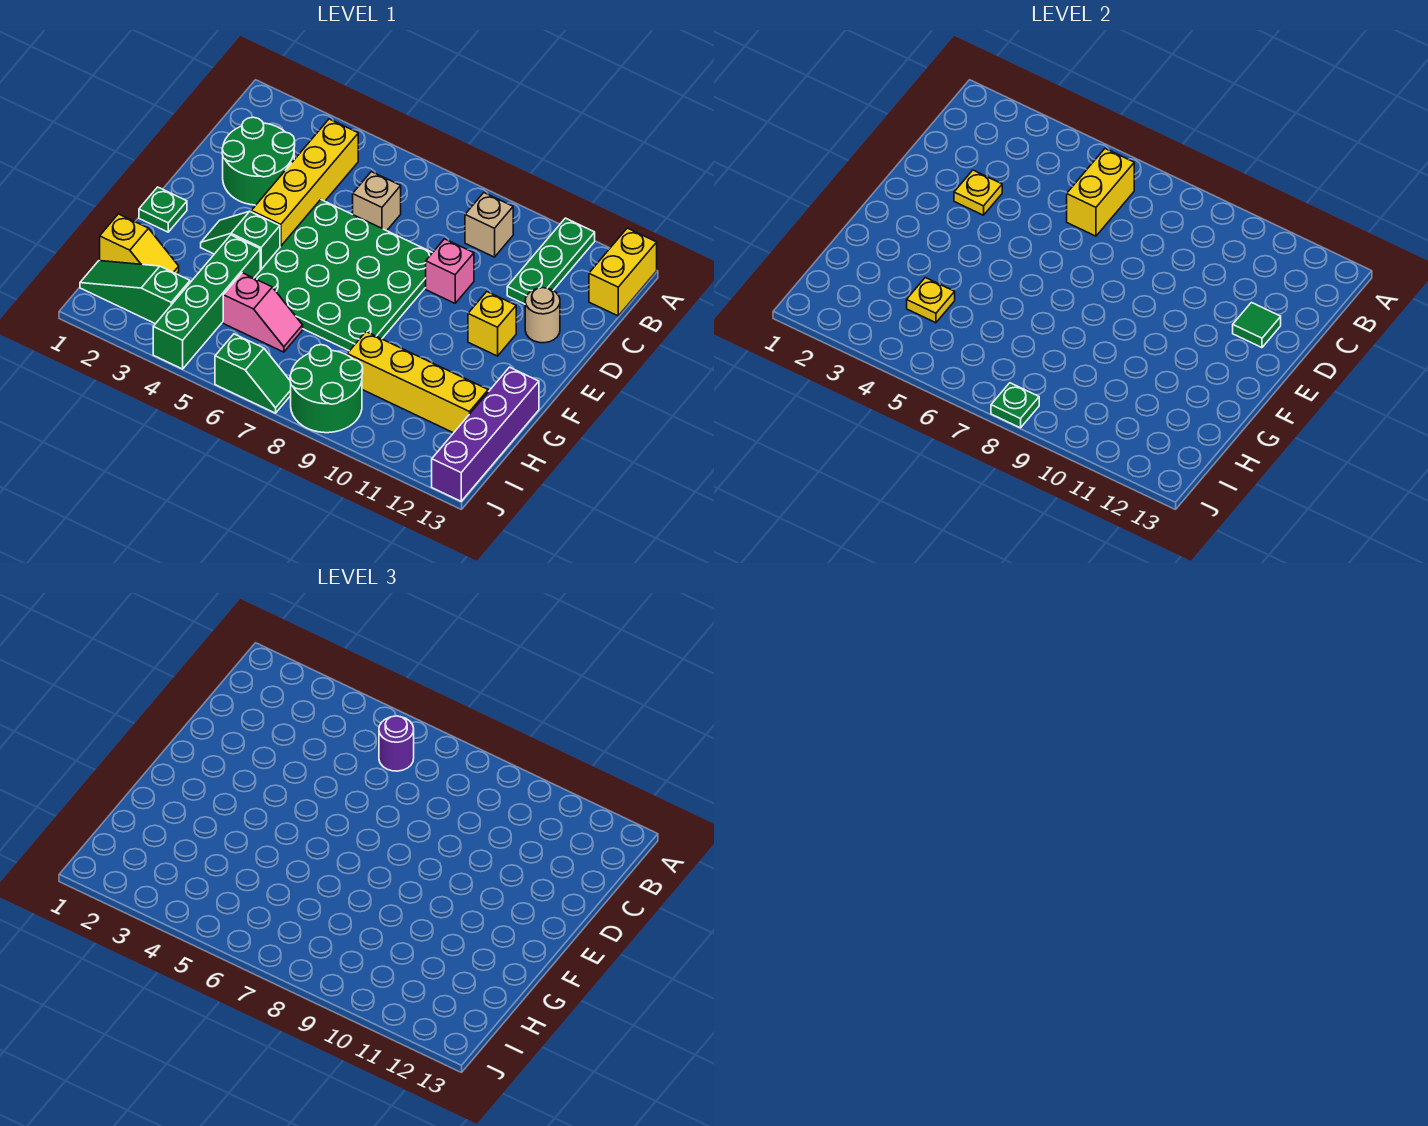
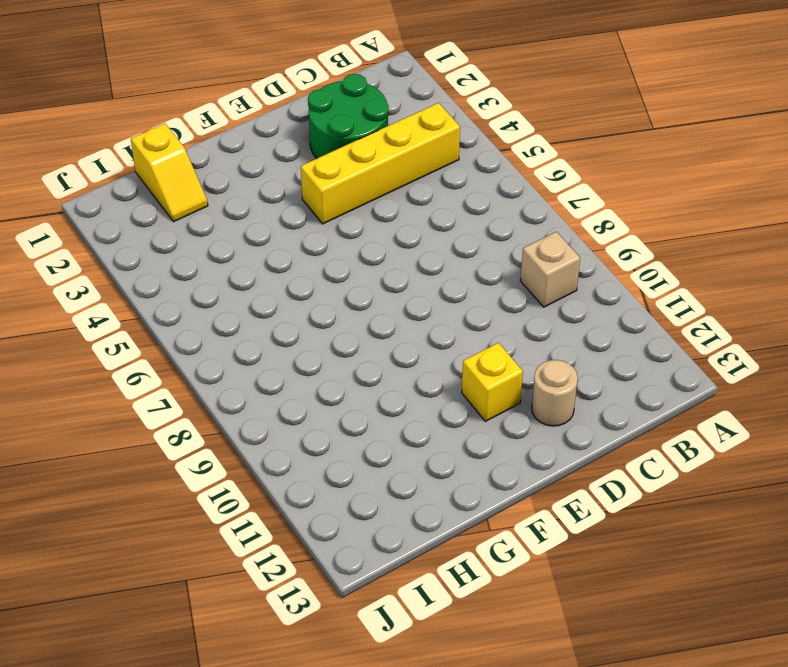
none -> green plate A11:C11 level 1
none -> yellow brick A13:B13 level 1
none -> tan brick C6 level 1

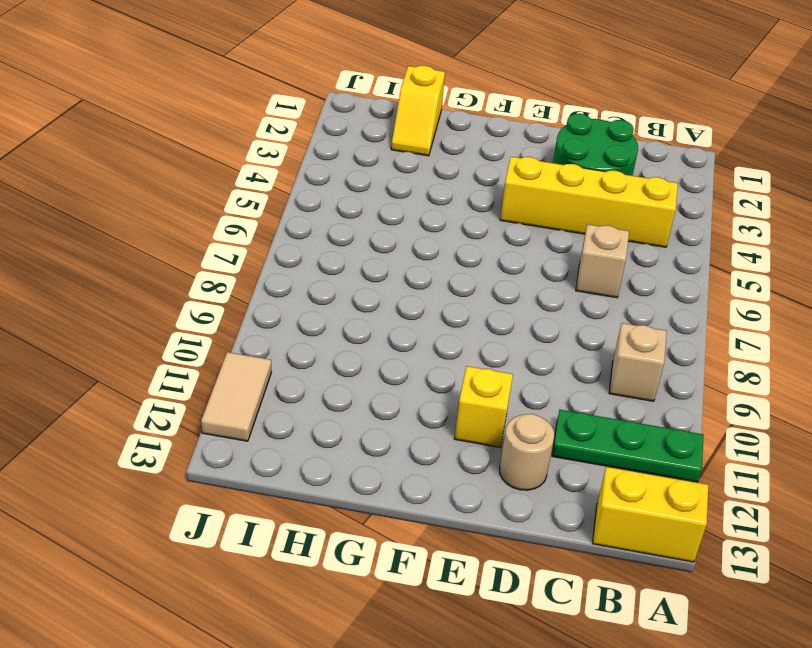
tan tile J11:J12 level 1 -> none
none -> green plate D5:G8 level 1
none -> pink brick D9 level 1
none -> green plate F1 level 1

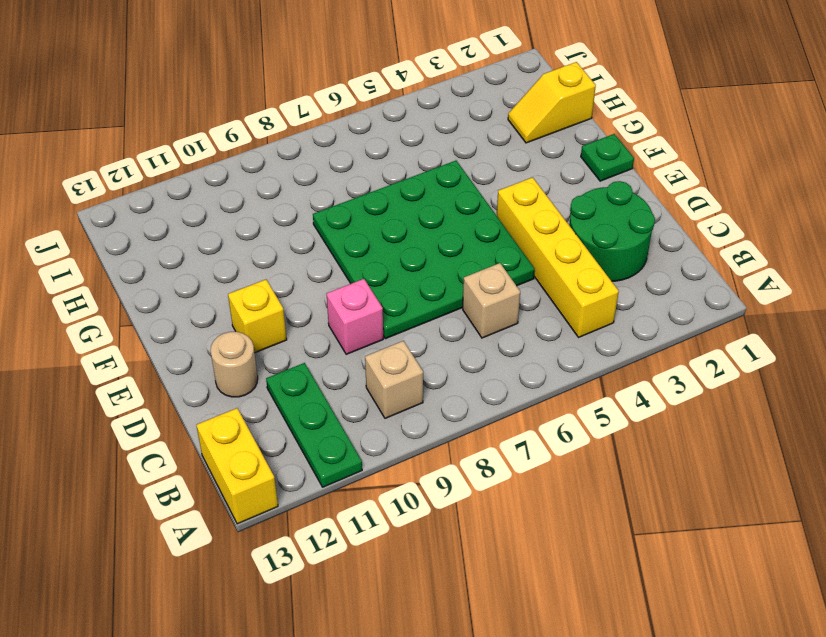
none -> green slope F3:F4 level 1 top 4
none -> green brick G4:J4 level 1
none -> purple brick G13:J13 level 1

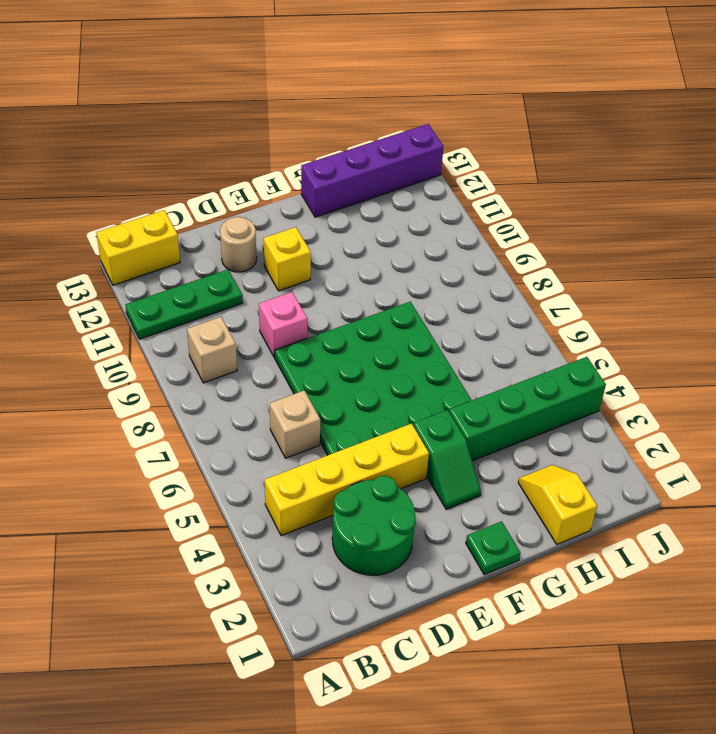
none -> pink slope H5:H6 level 1 top 5
none -> yellow brick H9:H12 level 1
none -> green slope I1:I3 level 1 top 3

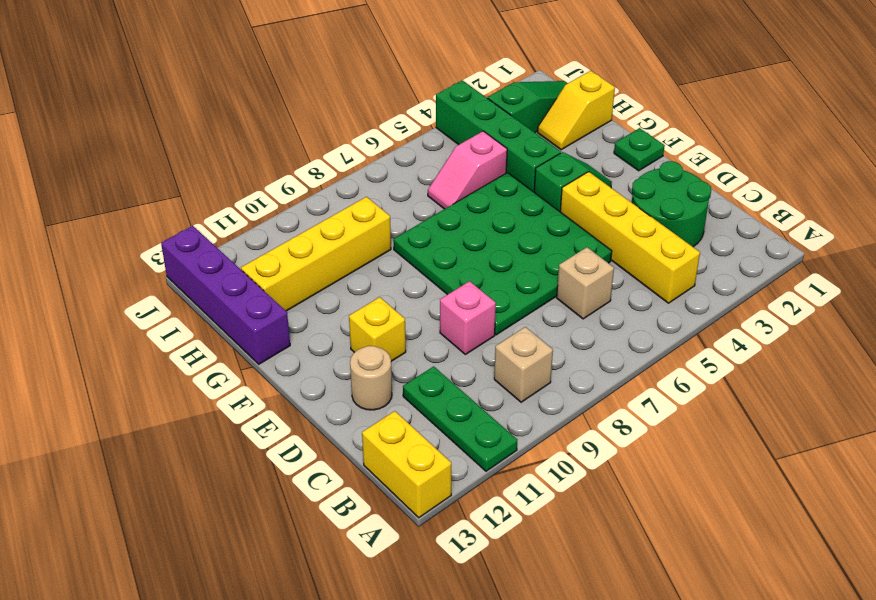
none -> green round brick I8:J9 level 1
none -> green slope J6:J7 level 1 top 6
none -> yellow brick B6:C6 level 2

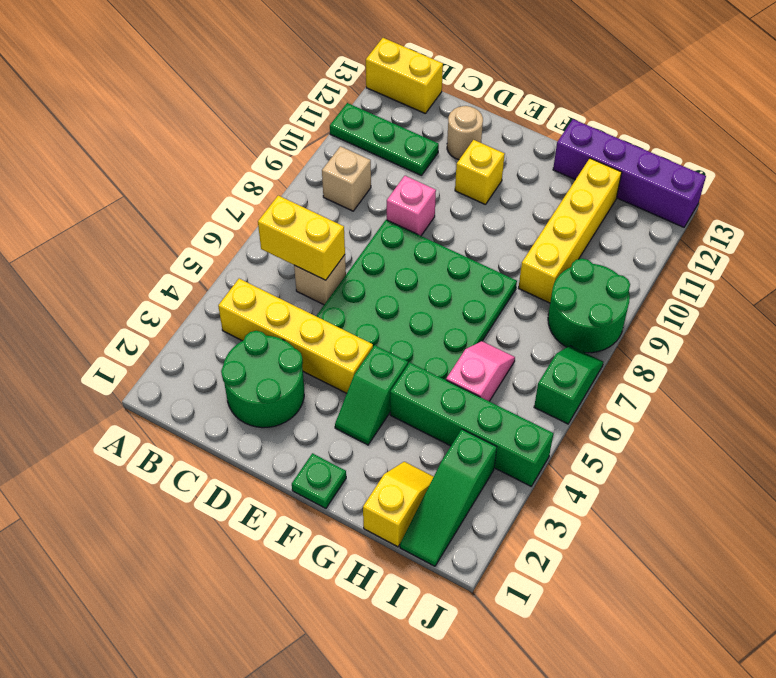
none -> yellow plate D3 level 2
none -> green tile D12 level 2
none -> yellow plate H4 level 2

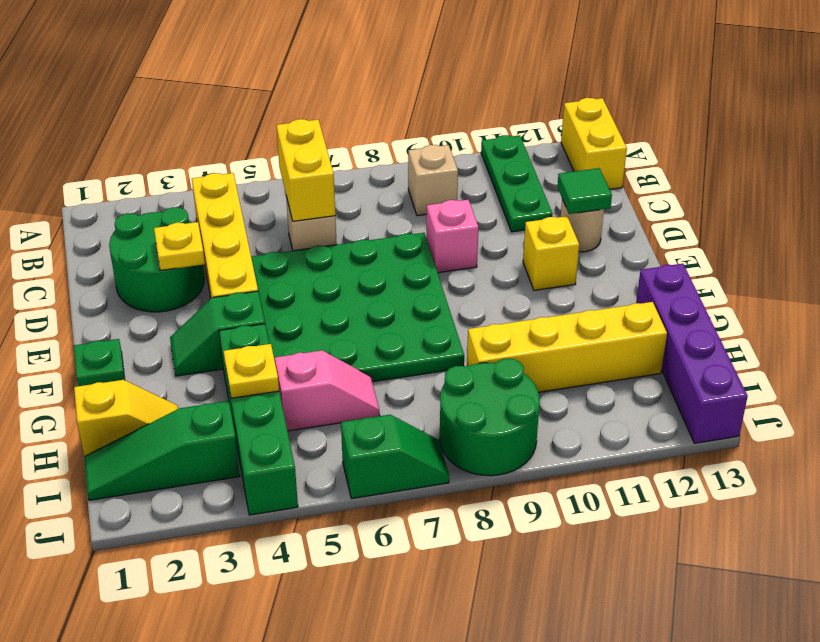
none -> green plate J8 level 2
none -> purple round brick B6 level 3

